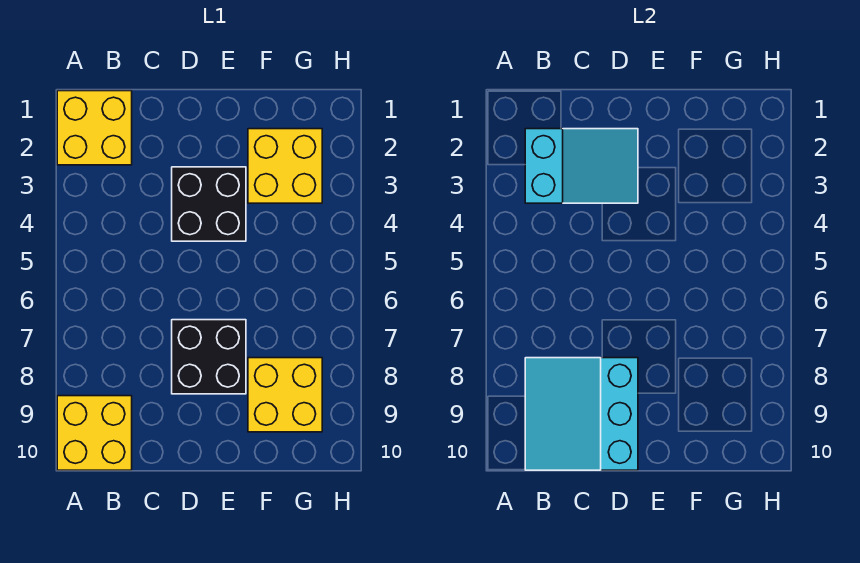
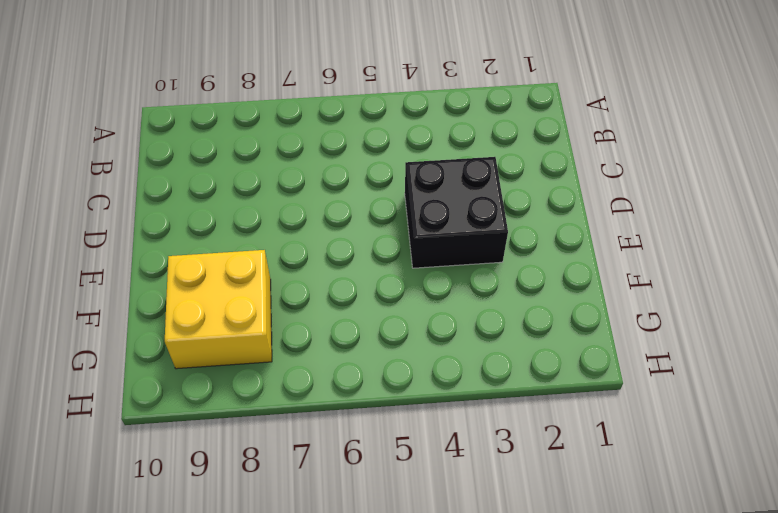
none -> yellow brick A1:B2 level 1
none -> yellow brick A9:B10 level 1

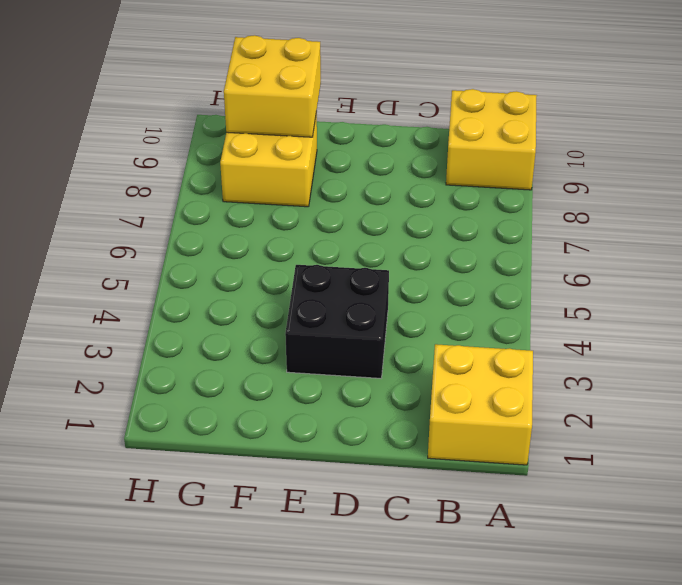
yellow brick F9:G10 level 2 -> yellow brick F2:G3 level 1
none -> black brick D7:E8 level 1
none -> cyan slope B2:D3 level 2 top B

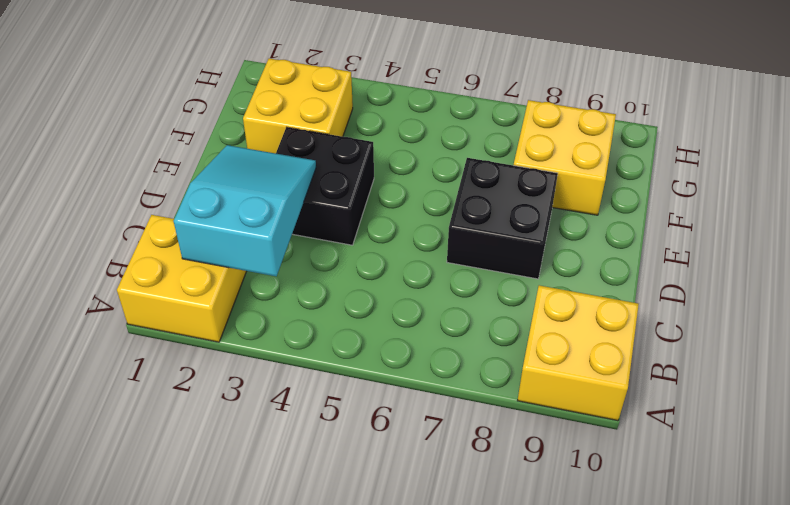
none -> cyan slope B8:D10 level 2 top D

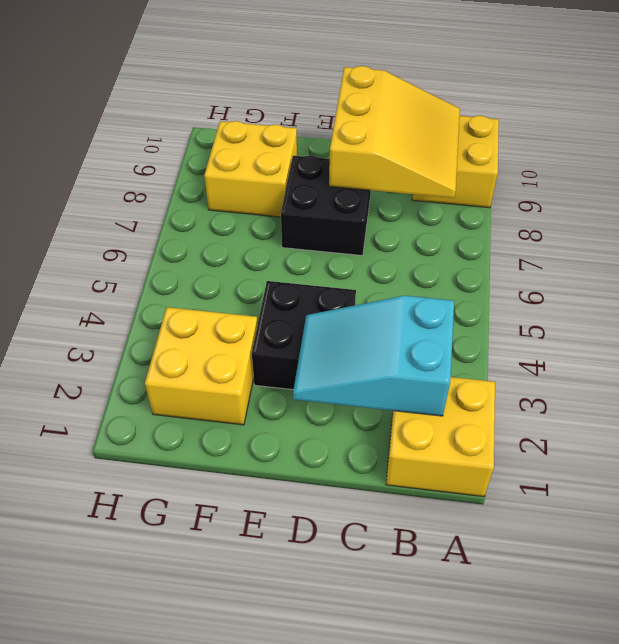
yellow slope B8:D10 level 2 top D -> cyan slope B8:D10 level 2 top D

